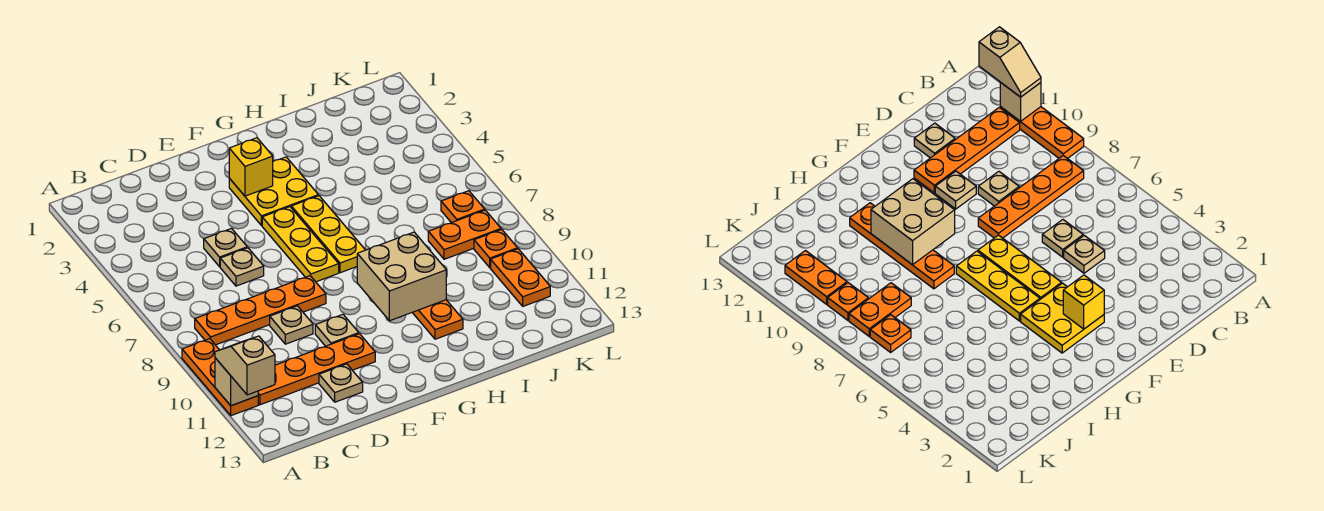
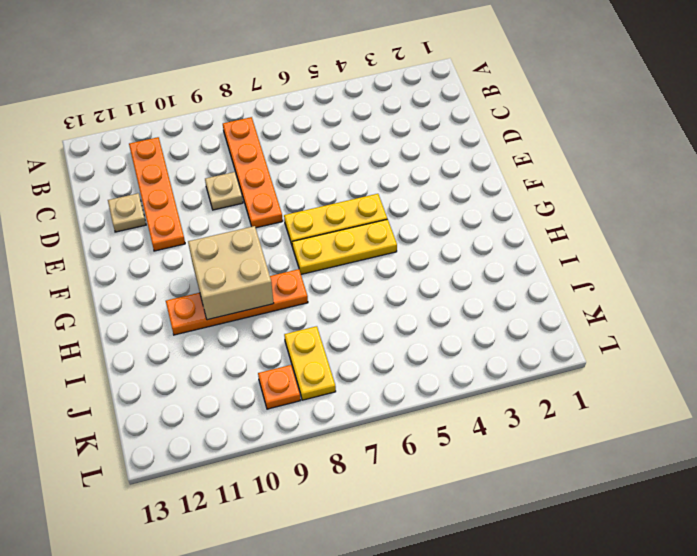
yellow plate J8:K8 level 1 -> orange plate J8:K8 level 1
none -> orange plate A9:A11 level 1
none -> tan plate D5 level 1
none -> tan plate D6 level 1

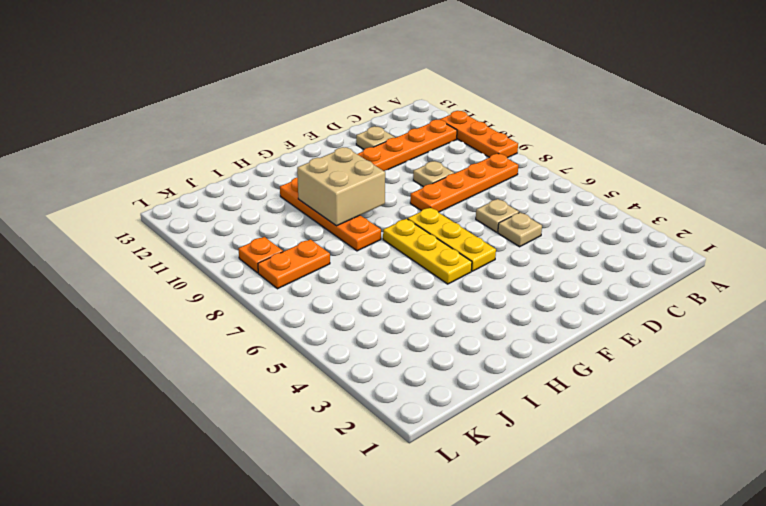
none -> tan plate E10 level 1
none -> yellow plate F3:G4 level 1
none -> orange plate K7 level 1

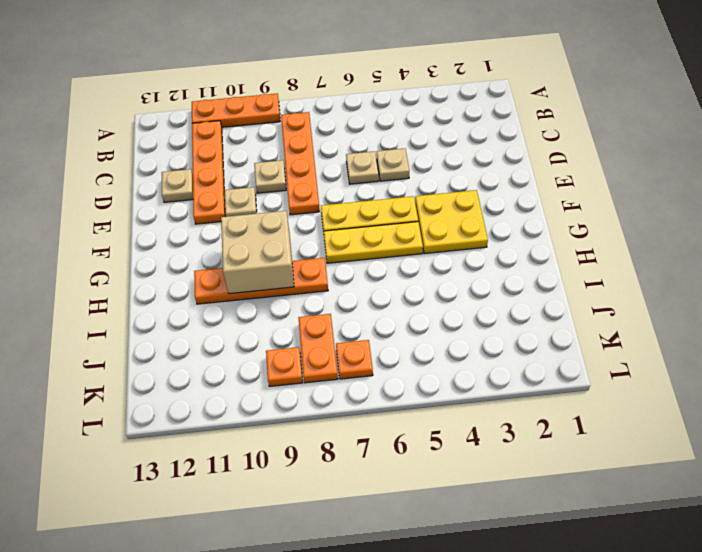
none -> orange plate K10:K11 level 1
none -> tan brick A11 level 2
none -> yellow brick F3 level 2

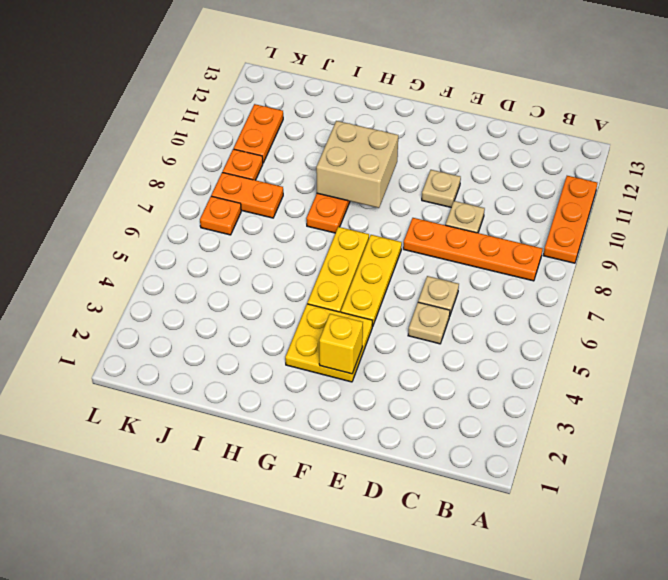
none -> orange plate B11:E11 level 1
none -> tan plate D12 level 1
none -> tan brick A11 level 2

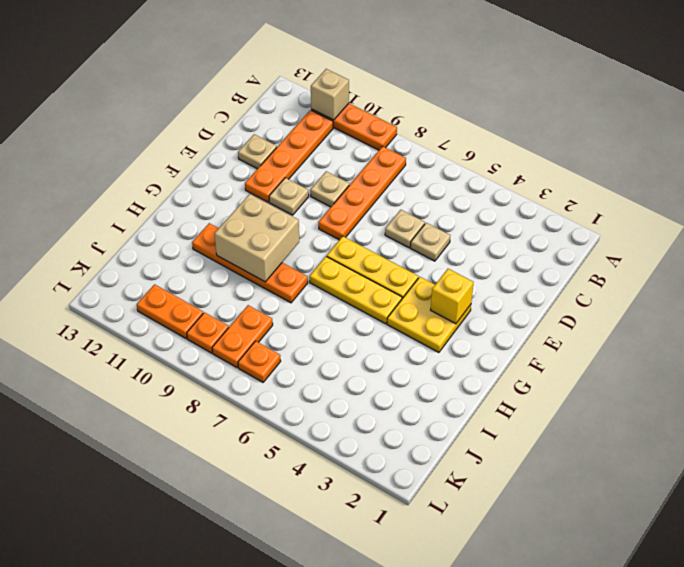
none -> tan slope A11:A12 level 3 top 12

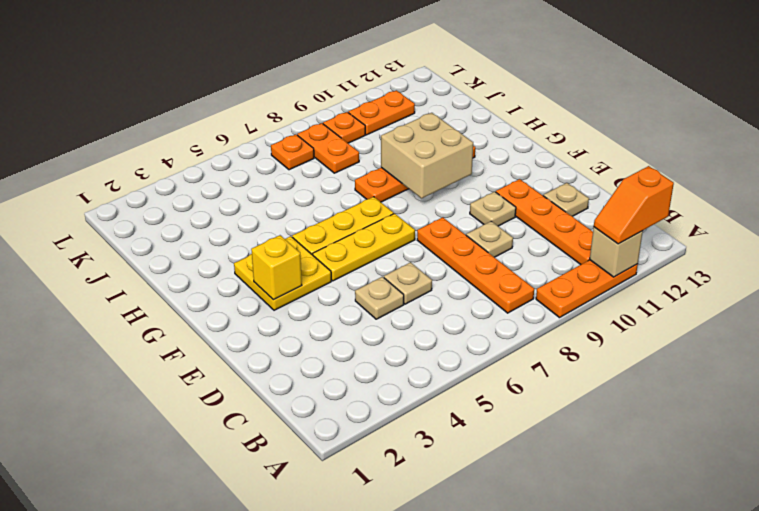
orange slope A11:A12 level 3 top 12 -> tan slope A11:A12 level 3 top 12

